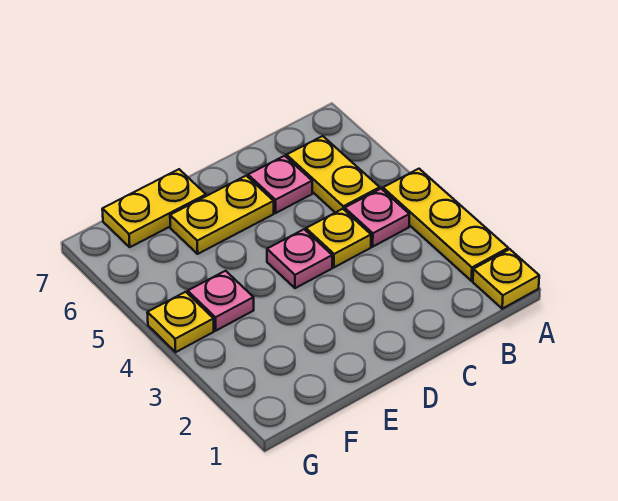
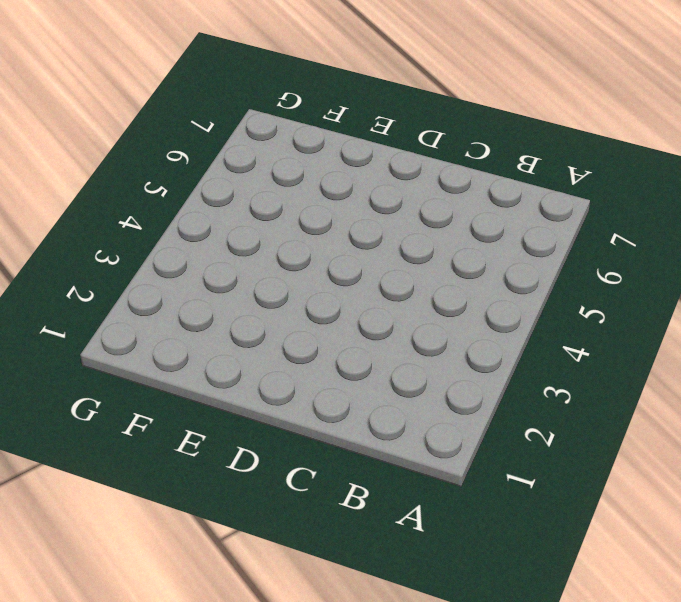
none -> yellow plate A1 level 1
none -> yellow plate A2:A4 level 1

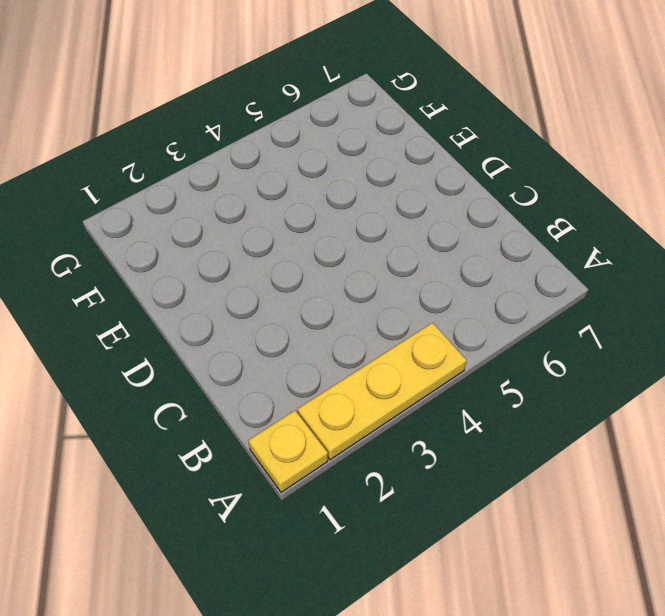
none -> pink plate B4 level 1
none -> yellow plate B5:B6 level 1

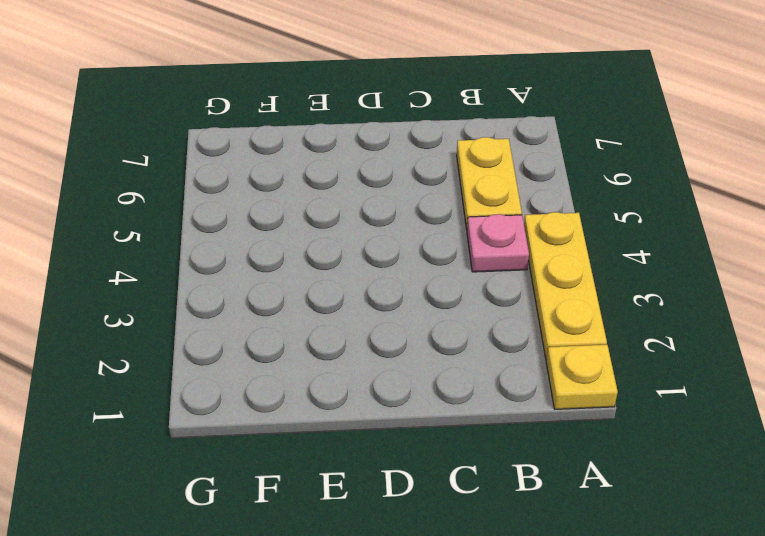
none -> yellow plate C4 level 1
none -> pink plate C6 level 1

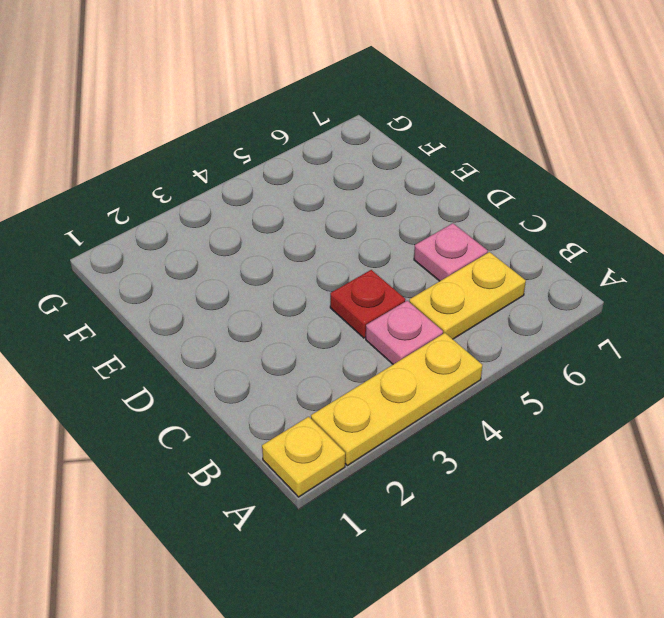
red plate C4 level 1 -> yellow plate C4 level 1
none -> pink plate D4 level 1
none -> yellow plate D6:E6 level 1

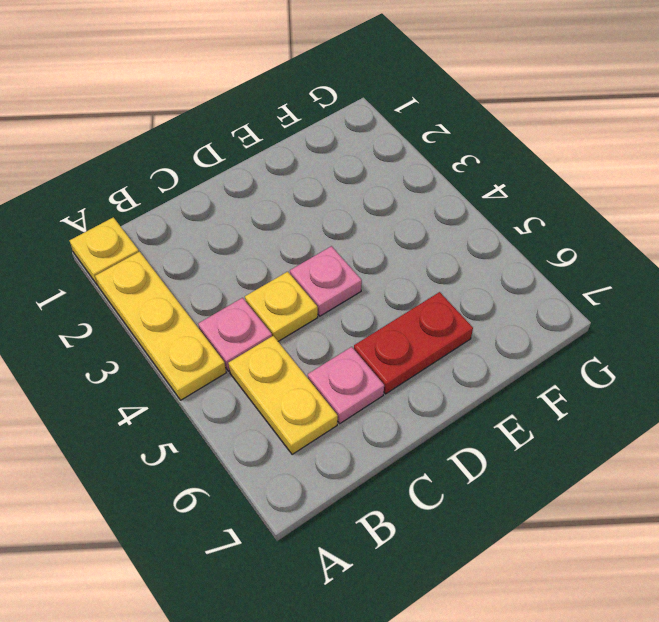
red plate D6:E6 level 1 -> yellow plate D6:E6 level 1
none -> yellow plate E7:F7 level 1
none -> pink plate F4 level 1

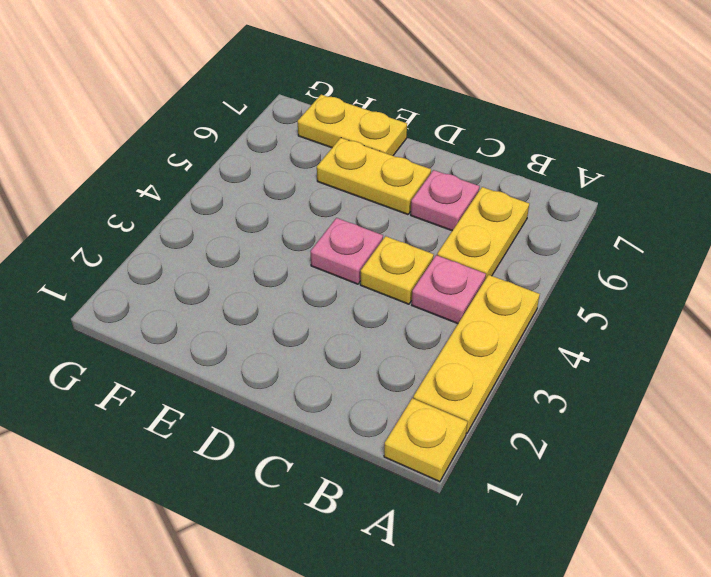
none -> pink plate F4 level 1
none -> yellow plate G4 level 1

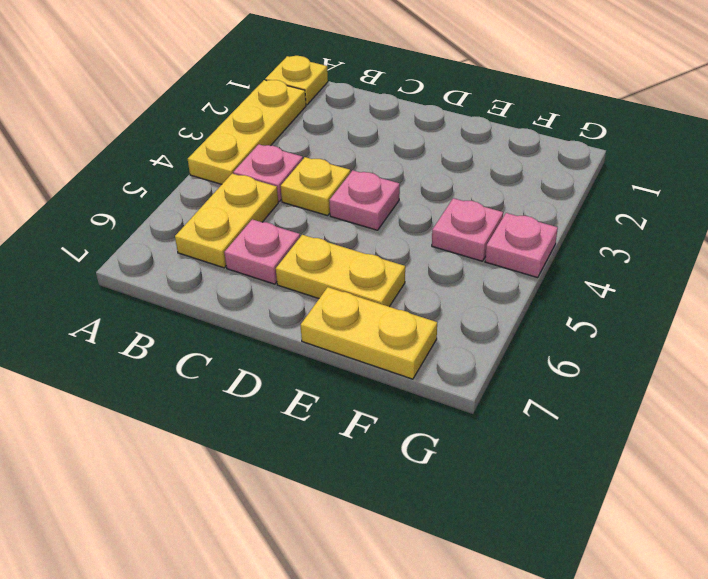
pink plate G4 level 1 -> yellow plate G4 level 1

